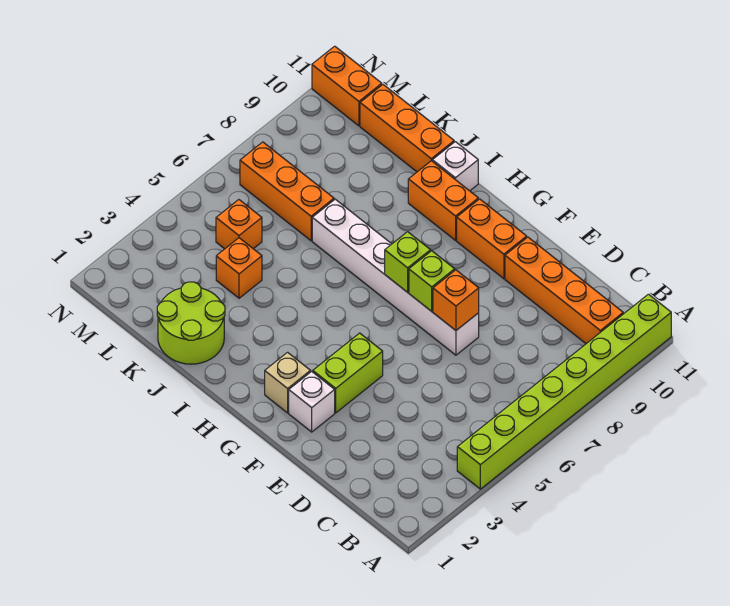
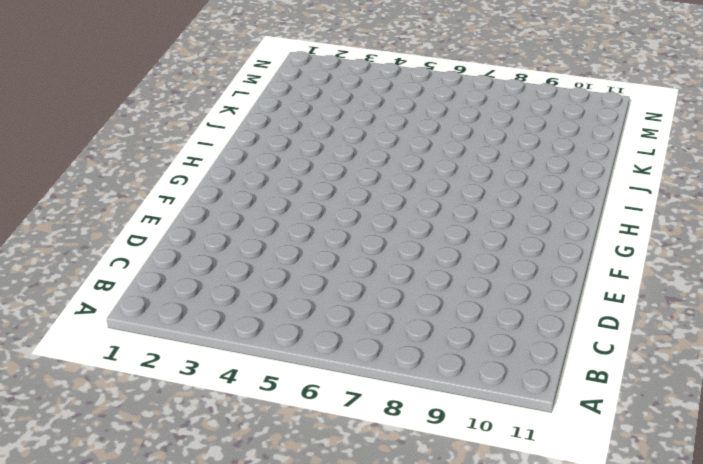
none -> lime brick A4:A11 level 1
none -> orange brick B10:E10 level 1
none -> white brick E7:J7 level 1

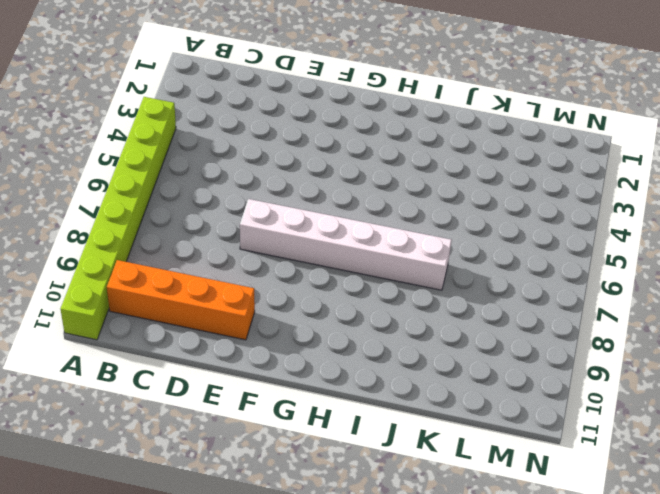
none -> white brick F2 level 1
none -> lime brick F3:F4 level 1
none -> orange brick F10:G10 level 1

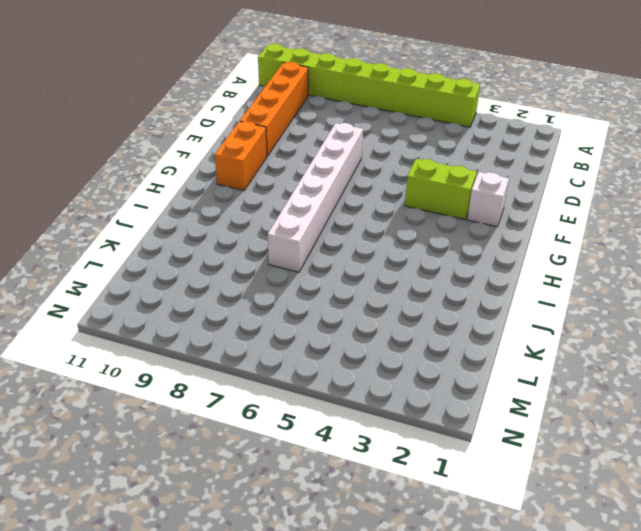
none -> tan brick G2 level 1
none -> orange brick H10:I10 level 1
none -> white brick I11 level 1

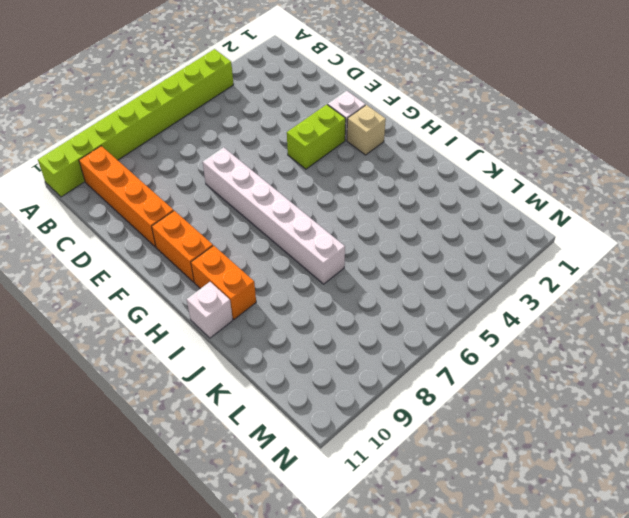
none -> lime round brick J1:K2 level 1
none -> orange brick J11:L11 level 1
none -> orange brick K4 level 1

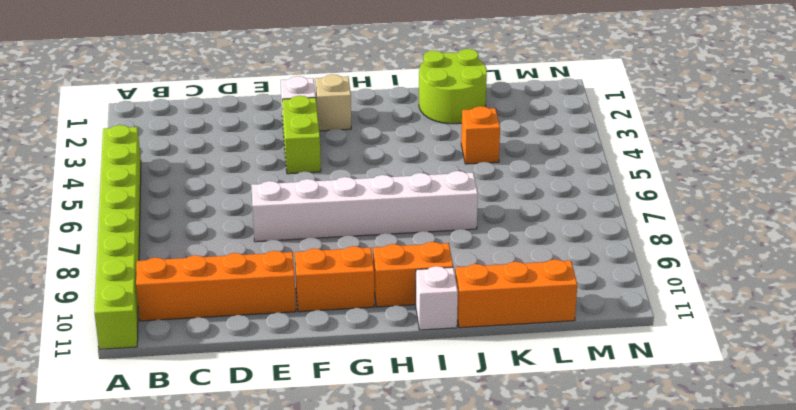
none -> orange brick K7:M7 level 1
none -> orange brick L5 level 1
none -> orange brick M11:N11 level 1

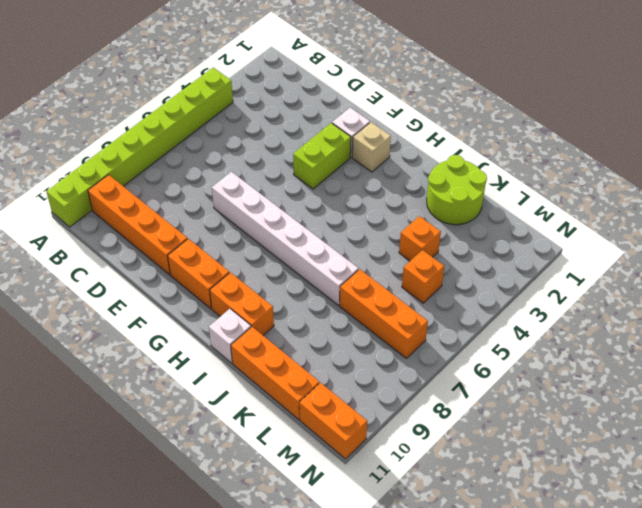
none -> orange brick E7 level 2
none -> lime brick F7 level 2
none -> lime brick G7 level 2

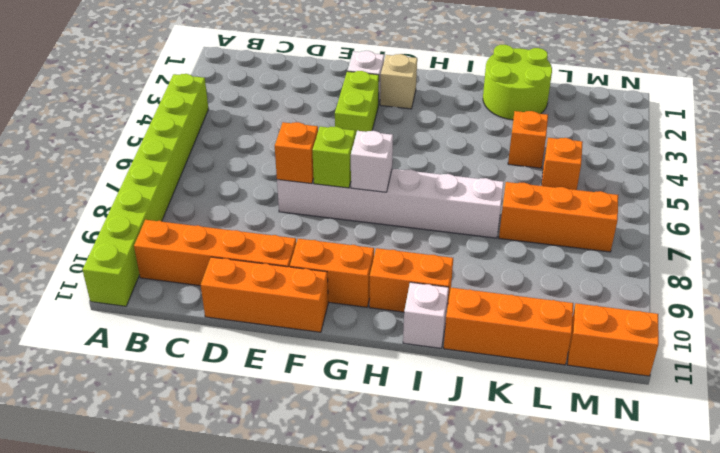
orange brick D11:F11 level 1 -> none
white brick G7 level 2 -> lime brick G7 level 2

